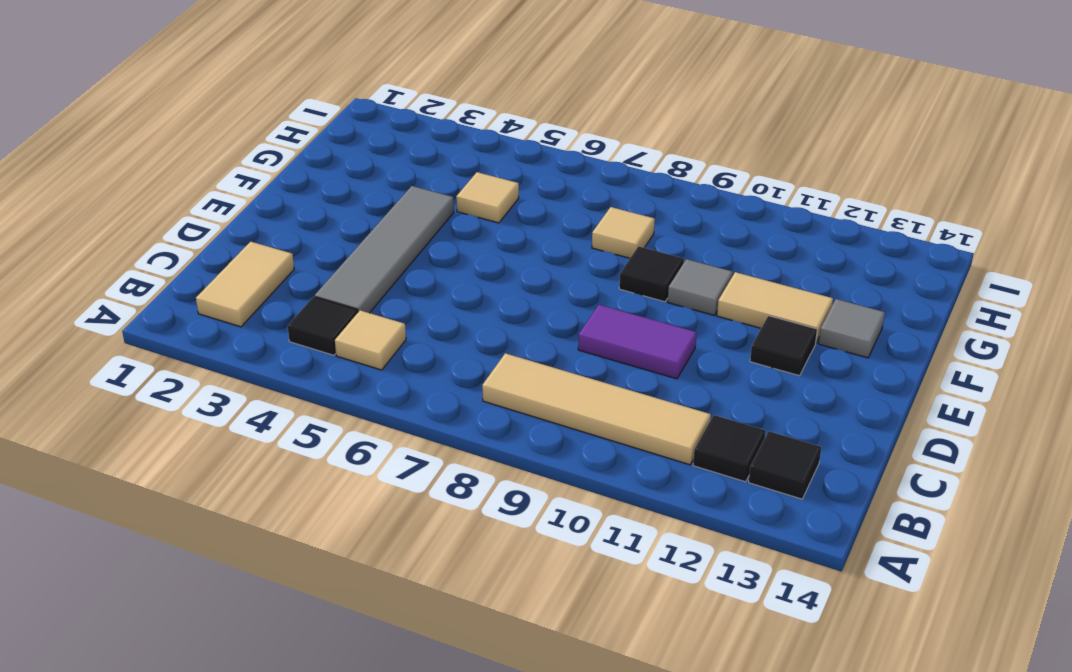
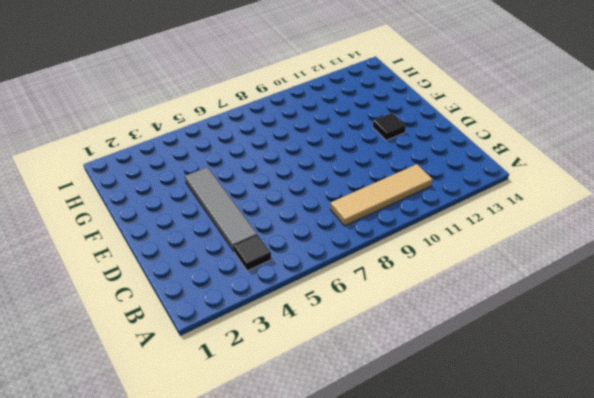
none -> tan tile B2:C2 level 1
none -> tan tile B5 level 1
none -> black tile B12 level 1

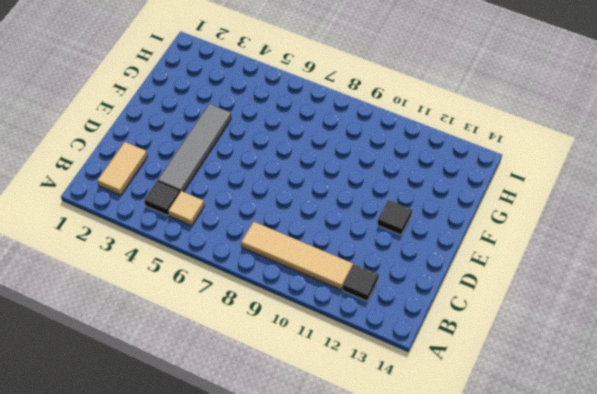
none -> black tile B13 level 1
none -> purple tile D9:D10 level 1
none -> black tile F9 level 1

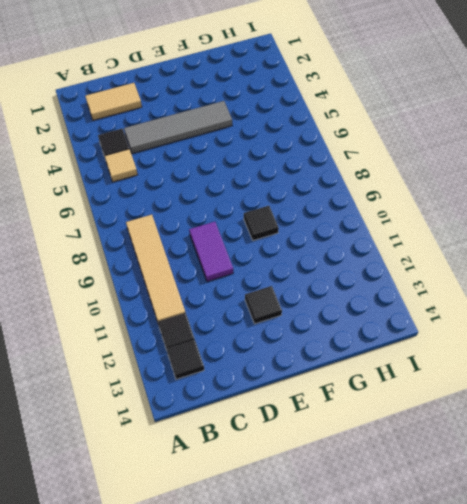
none -> grey tile F10 level 1
none -> tan tile F11:F12 level 1
none -> grey tile F13 level 1

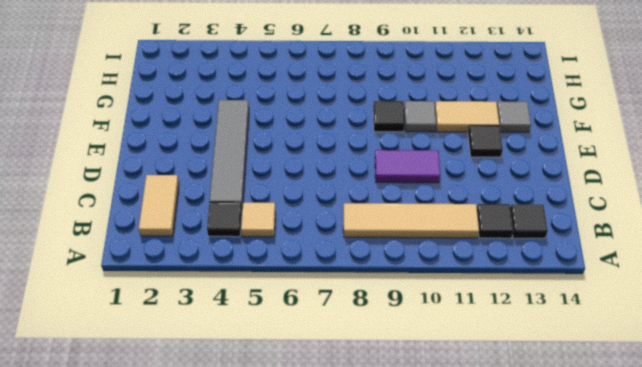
none -> tan tile G5 level 1
none -> tan tile G8 level 1

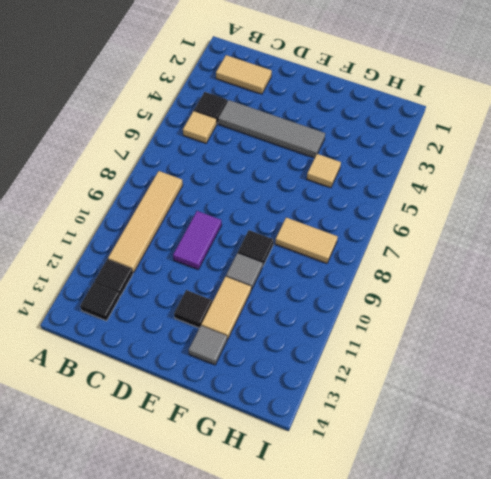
tan tile G8:H8 level 1 -> tan tile G8 level 1

